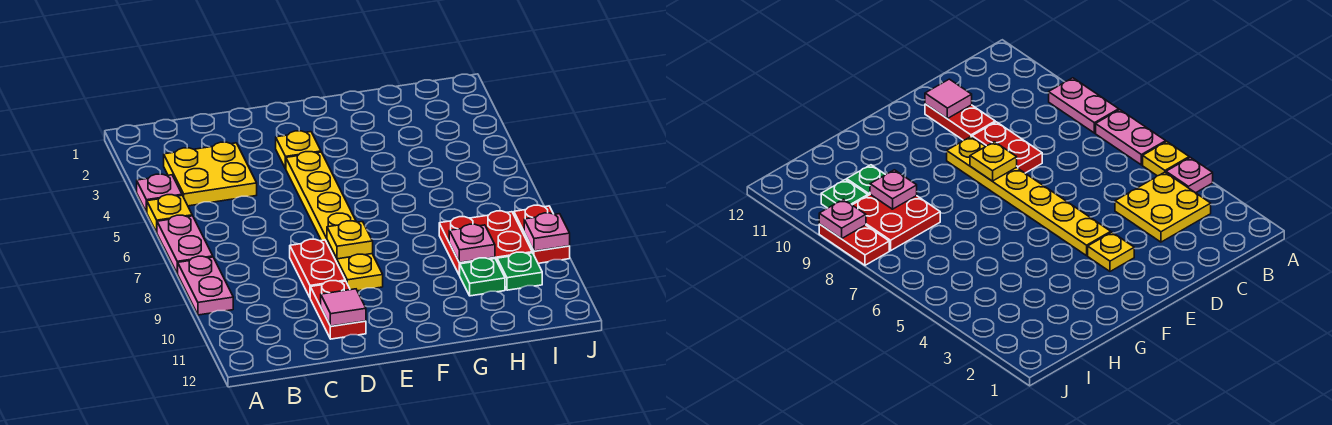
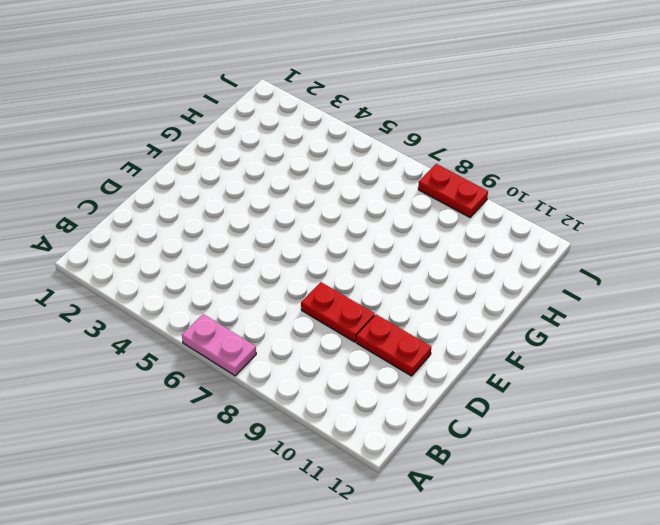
none -> pink plate A4 level 1
none -> yellow plate A5 level 1
none -> pink plate A8:A9 level 1

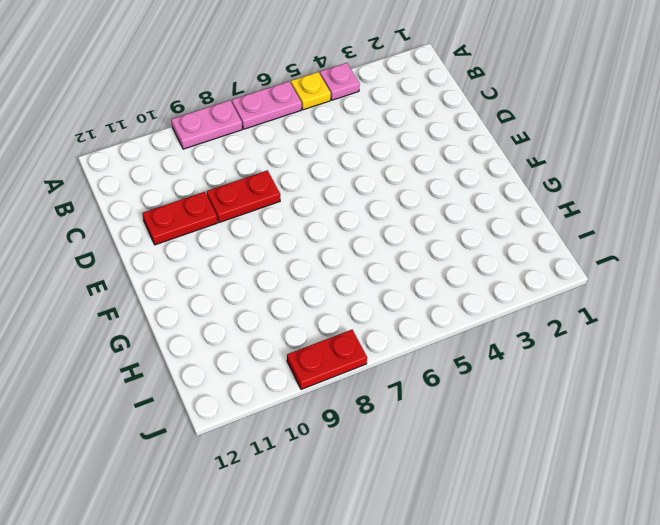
none -> yellow plate B3:C4 level 1
none -> yellow plate E3 level 1
none -> yellow plate E4:E9 level 1

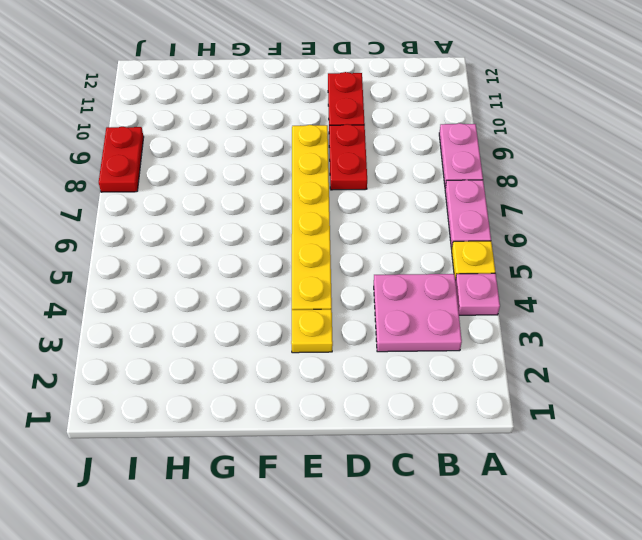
pink plate B3:C4 level 1 -> yellow plate B3:C4 level 1
none -> red plate H8:I9 level 1
none -> green plate H10 level 1
none -> green plate I10 level 1

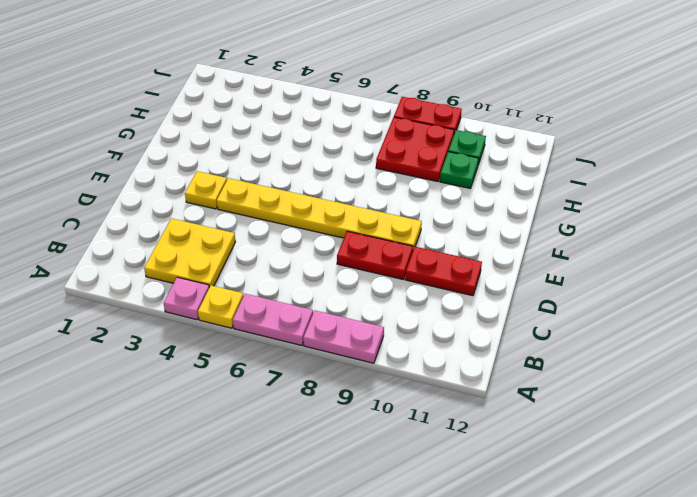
none -> pink tile D11 level 2
none -> yellow plate E8 level 2
none -> pink plate H9 level 2

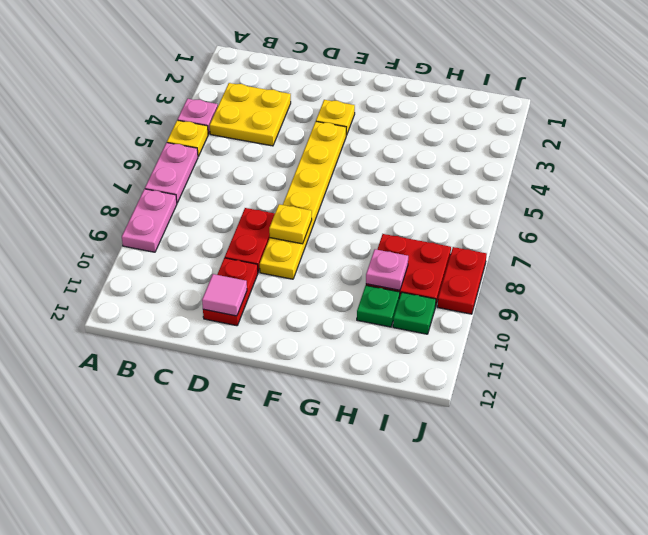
none -> pink plate J9 level 2

